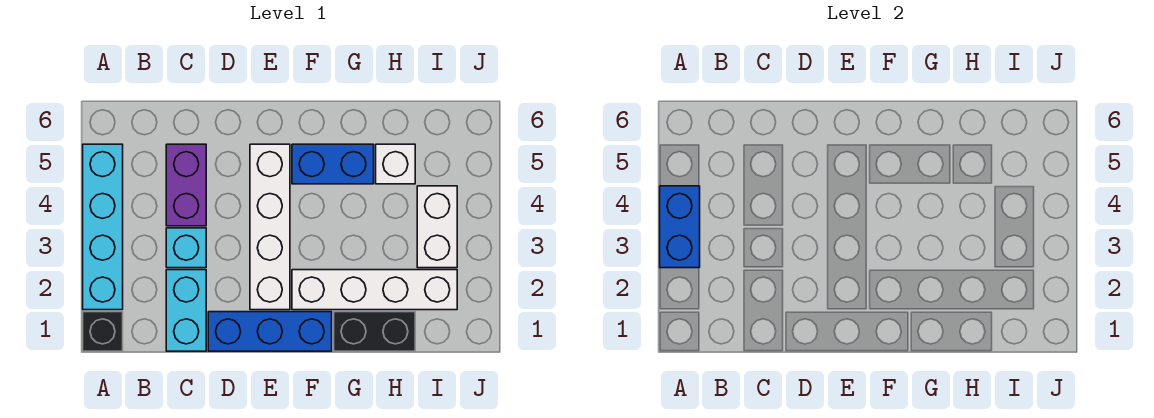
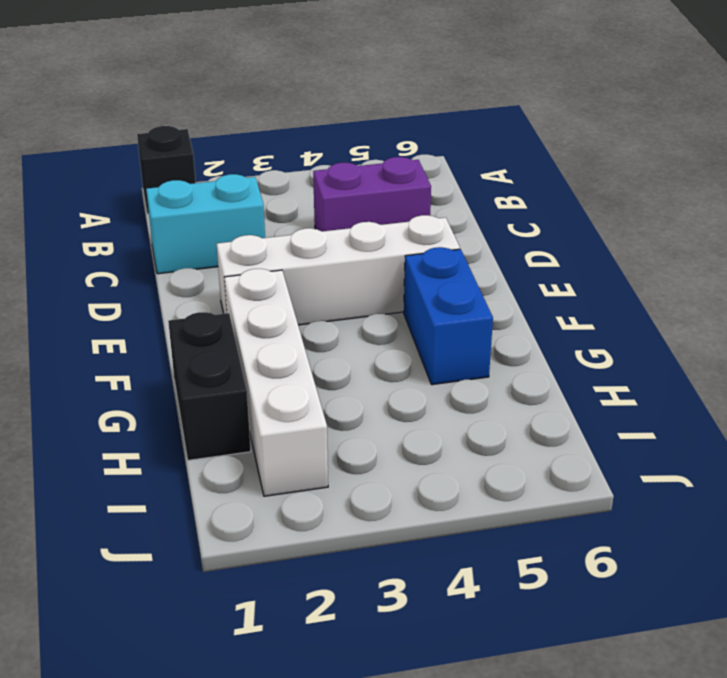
none -> cyan brick A2:A5 level 1
none -> cyan brick C3 level 1
none -> blue brick D1:F1 level 1

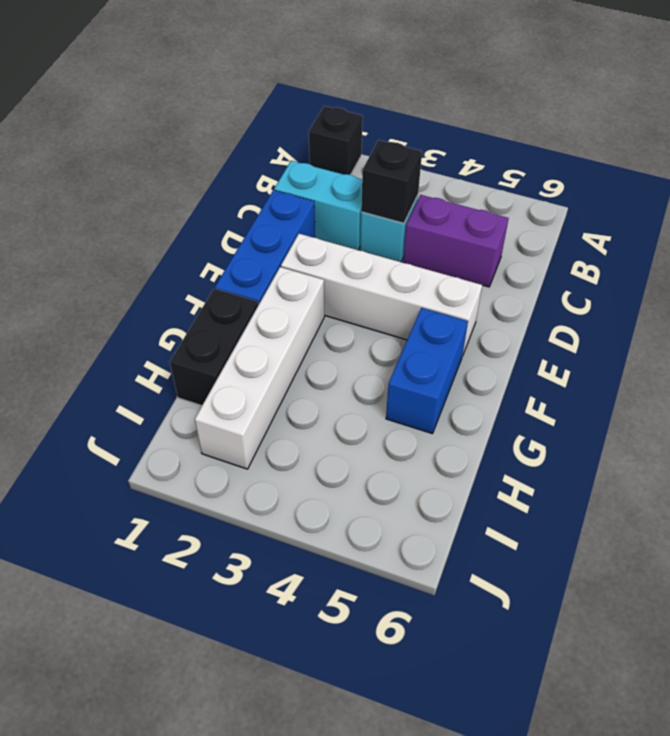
black brick C3 level 2 -> none
none -> cyan brick A2:A5 level 1
none -> white brick H5 level 1
none -> white brick I3:I4 level 1

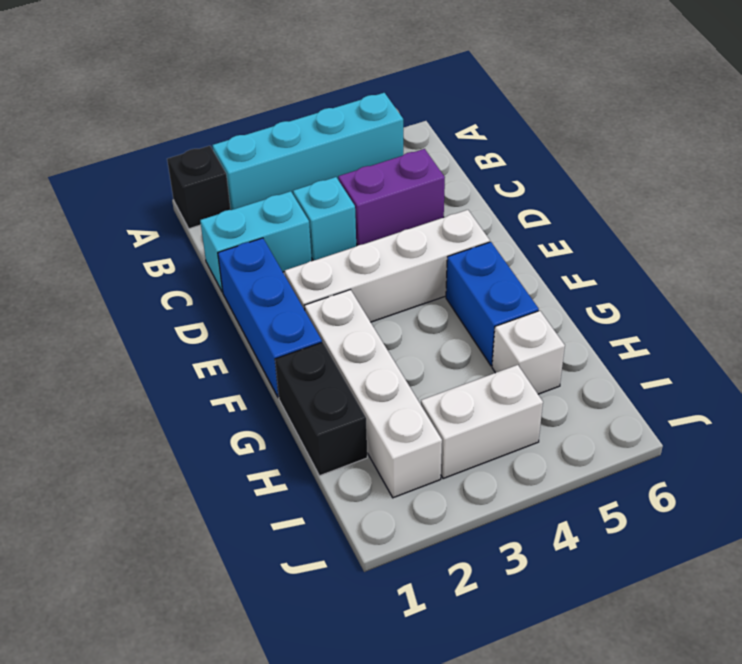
none -> blue brick A3:A4 level 2

